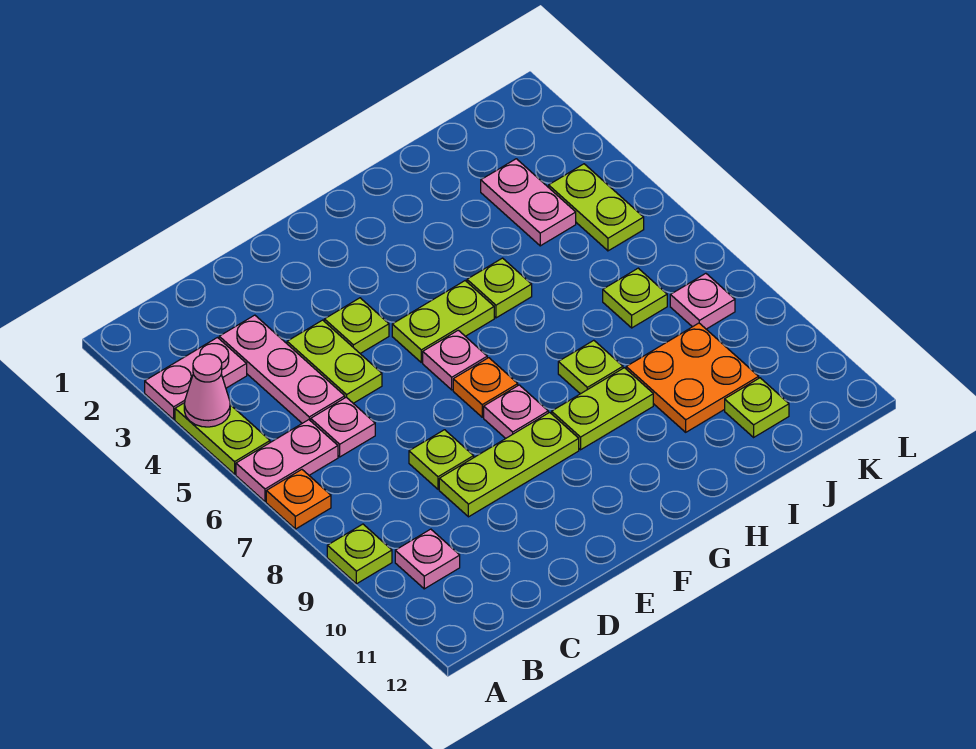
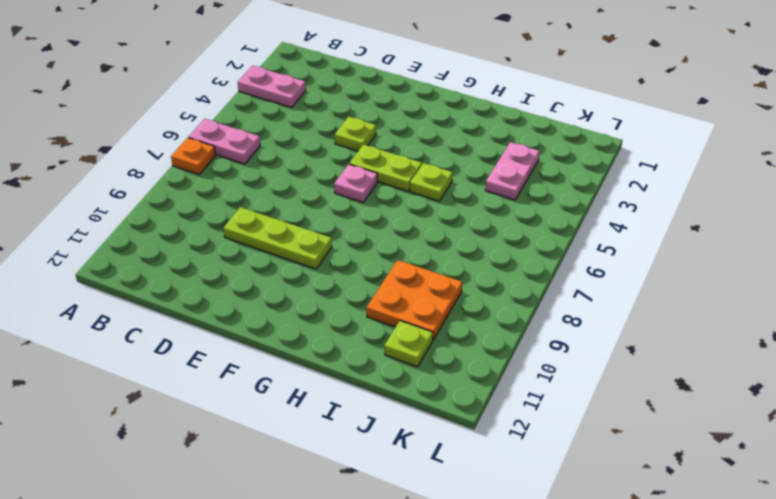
none -> lime plate A4:A5 level 1
none -> lime plate A9 level 1
none -> pink plate B10 level 1

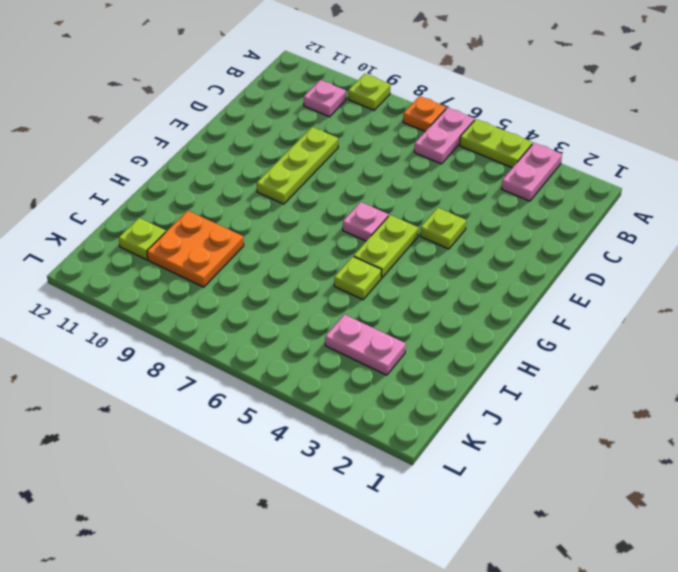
none -> pink plate C3:C5 level 1
none -> pink plate C6 level 1
none -> lime plate D4:D5 level 1

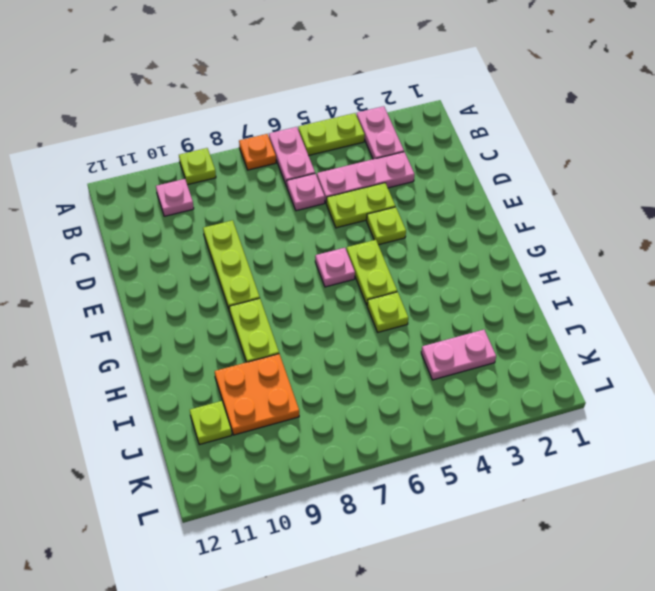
none -> lime plate D8 level 1
none -> orange plate F7 level 1
none -> pink plate F8 level 1

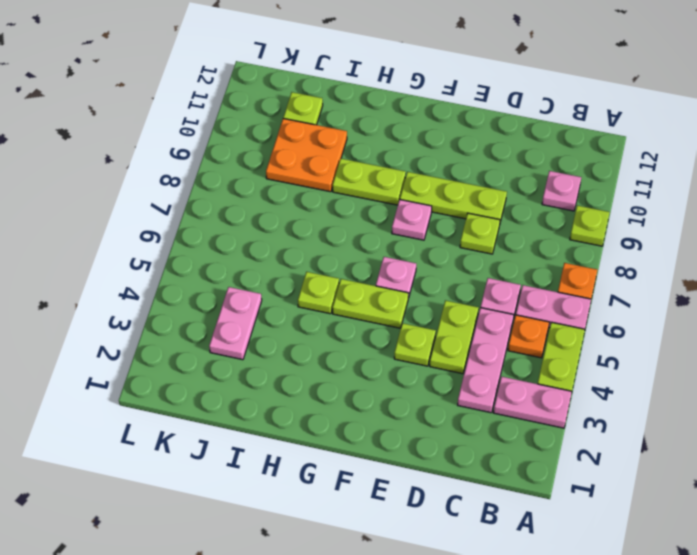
orange plate B5 level 1 -> orange plate F7 level 1
none -> lime plate H8 level 1
none -> lime plate J7 level 1
none -> lime plate K4:K5 level 1

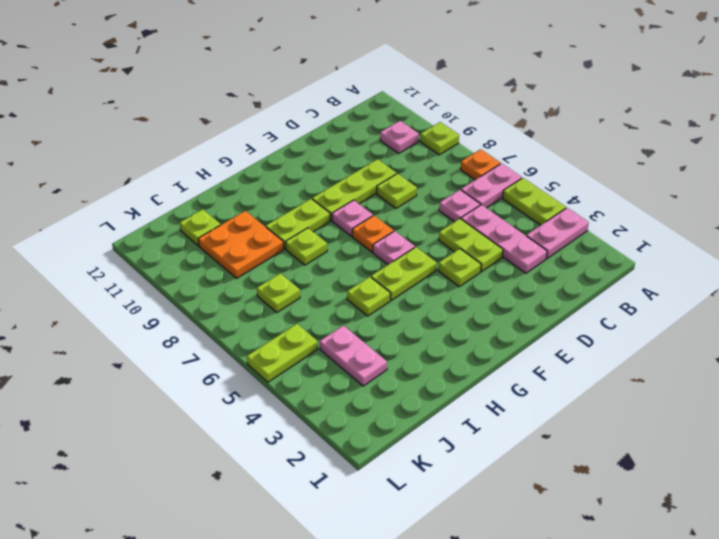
lime plate K5:L5 level 1 -> lime plate K4:K5 level 1
none -> pink plate K8 level 1
none -> pink cone A4 level 2

